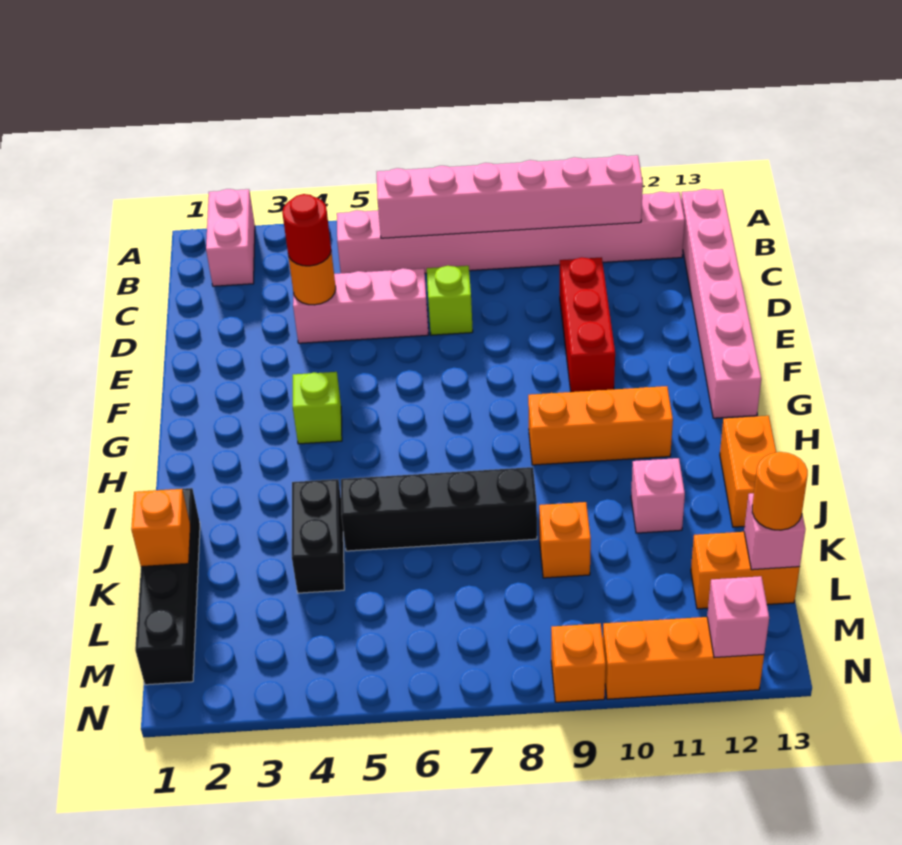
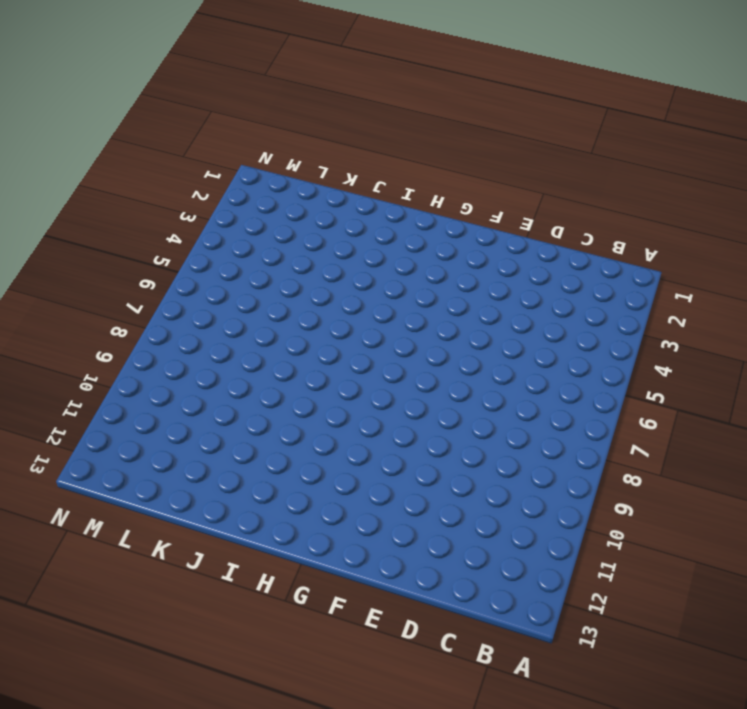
none -> pink brick A2:B2 level 1
none -> pink brick B5:B12 level 1
none -> pink brick B13:G13 level 1

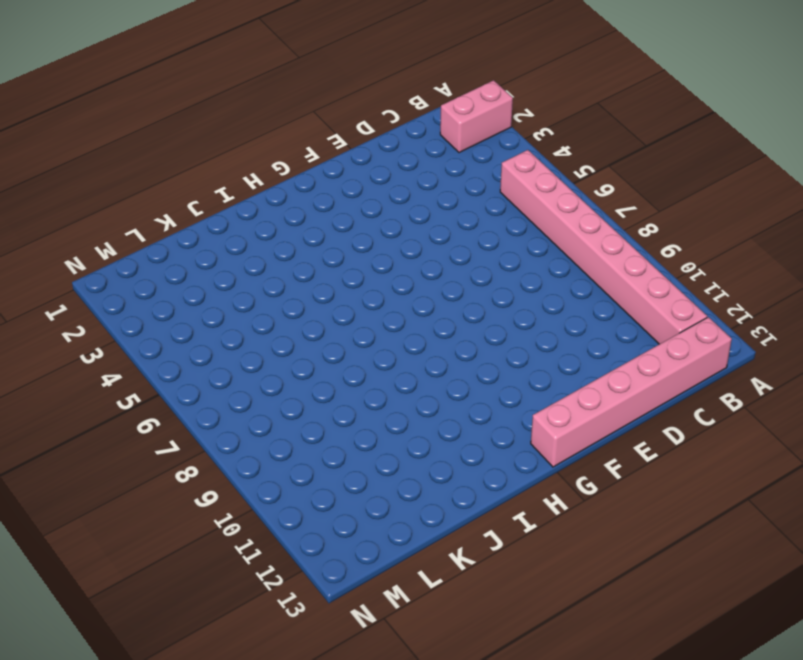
none -> pink brick D4:D6 level 1
none -> lime brick D7 level 1
none -> red brick D10:F10 level 1

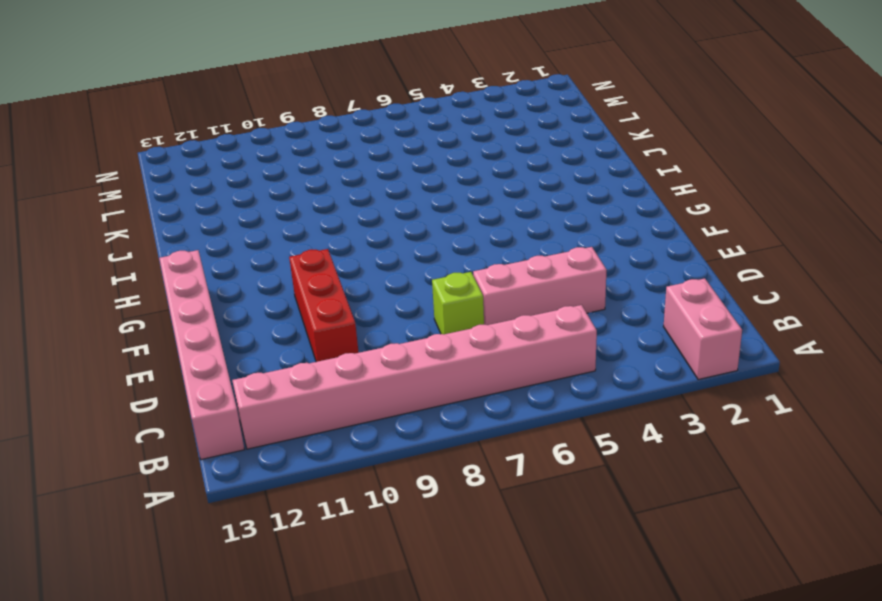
none -> lime brick G4 level 1
none -> orange brick H9:H11 level 1
none -> orange brick I13:J13 level 1

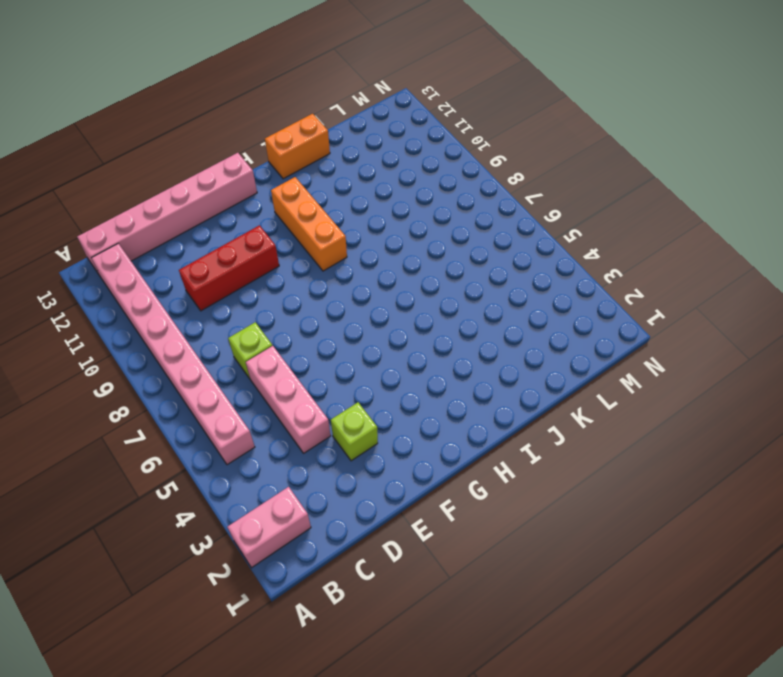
lime brick E3 level 1 -> lime brick G4 level 1
none -> black brick J1:M1 level 1
none -> black brick J4:K4 level 1
none -> black brick J5:J8 level 1

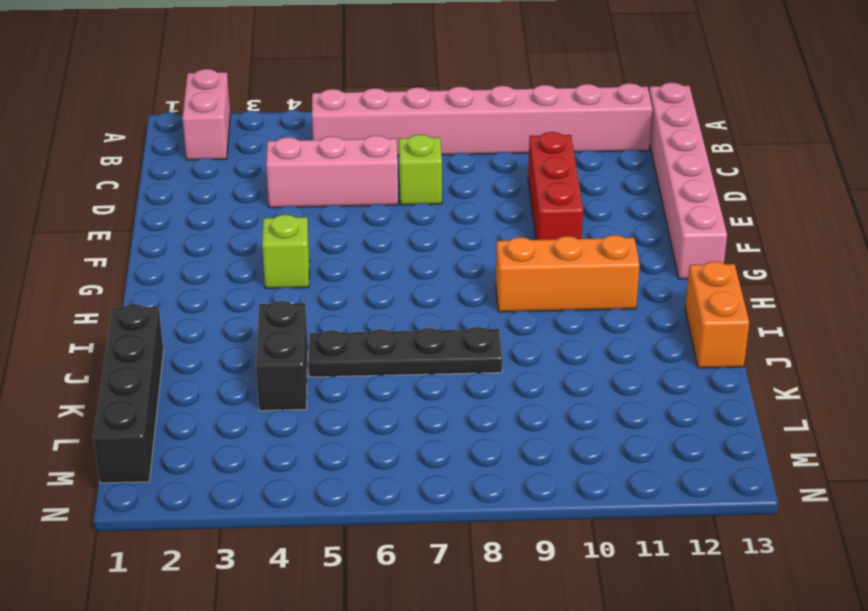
black plate J5:J8 level 1 -> black brick J5:J8 level 1
none -> pink brick J11 level 1
none -> orange brick K9 level 1
none -> orange brick L12:L13 level 1

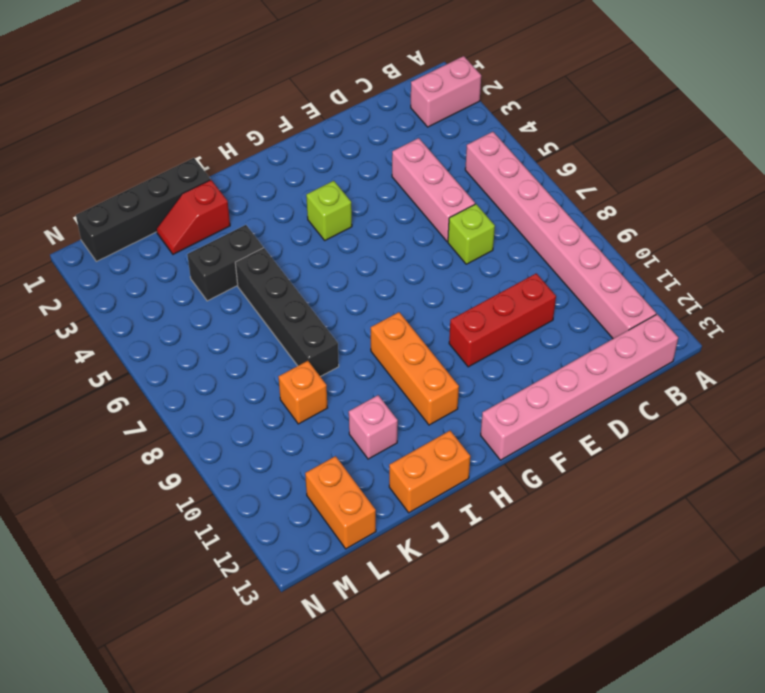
red slope J2:K2 level 1 top J -> none
none -> orange brick N9 level 1
none -> orange brick N10:N12 level 1
none -> pink brick B6:B11 level 2

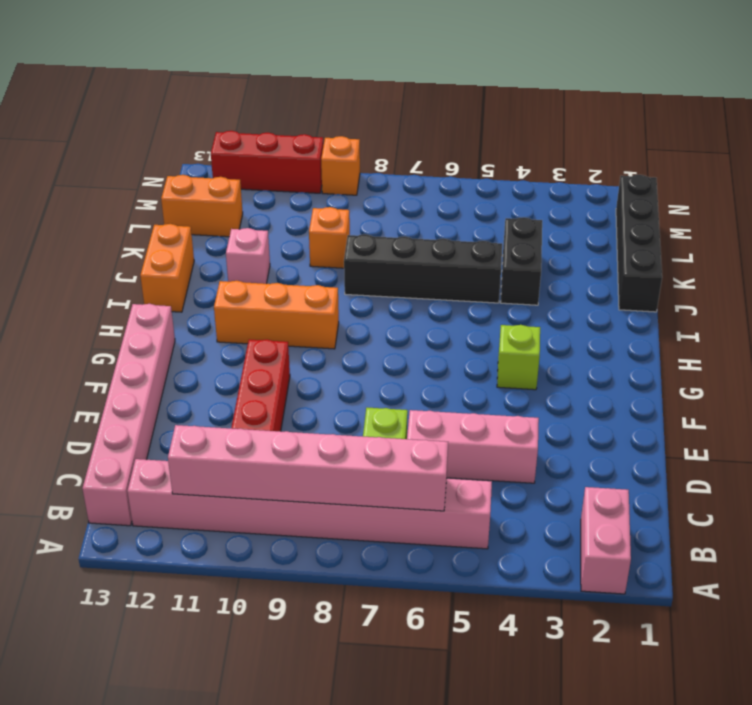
red brick N10:N12 level 1 -> orange brick N10:N12 level 1
none -> orange round brick D4 level 2
none -> orange brick K1 level 2
none -> pink brick L13 level 2

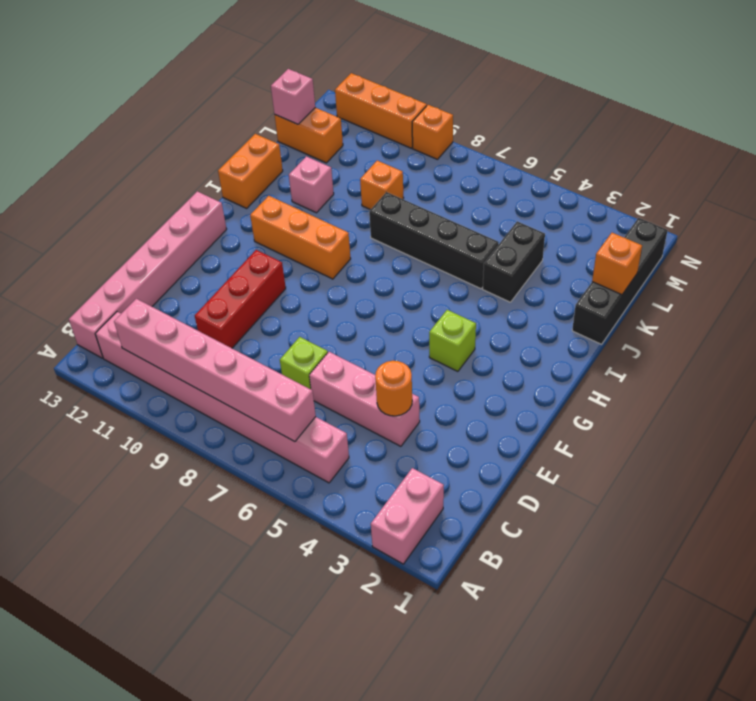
none -> pink brick N12 level 2
none -> red round brick D4 level 3
none -> orange round brick L13 level 3

